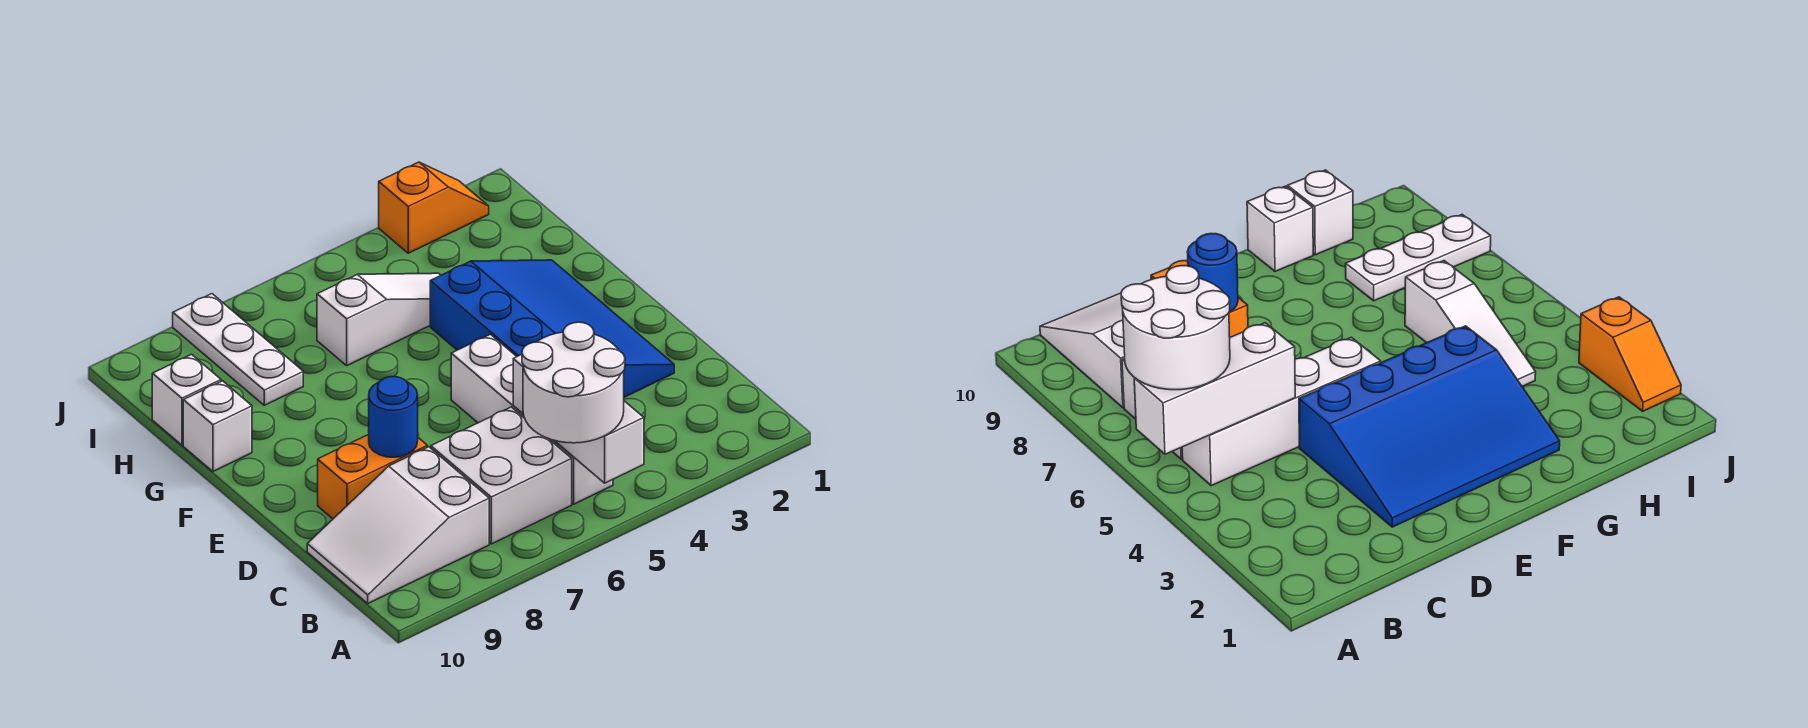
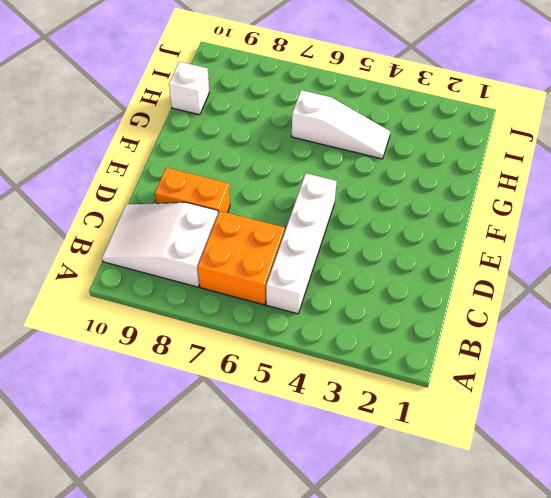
orange brick B6:C7 level 1 -> white brick B6:C7 level 1
none -> blue slope D2:G4 level 1 top 4
none -> white brick G10 level 1
none -> white plate H8:J8 level 1

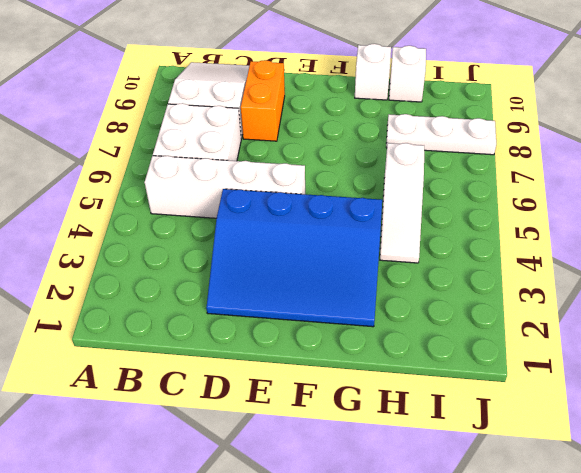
none -> orange slope J2:J3 level 1 top 3
none -> white brick A5:C5 level 2
none -> blue round brick D8 level 2

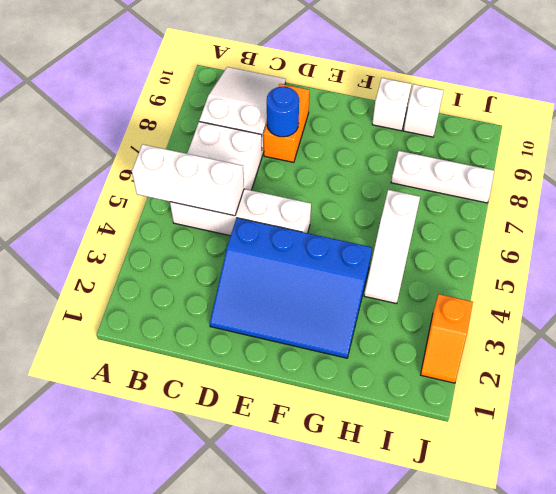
none -> white round brick A5:B6 level 3

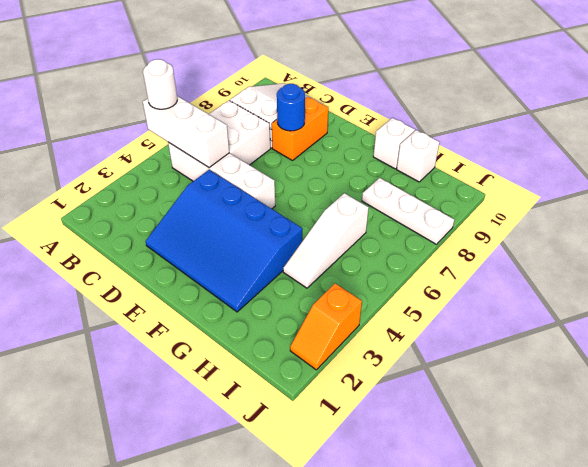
white round brick A5 level 3 -> white round brick A5:B6 level 3

